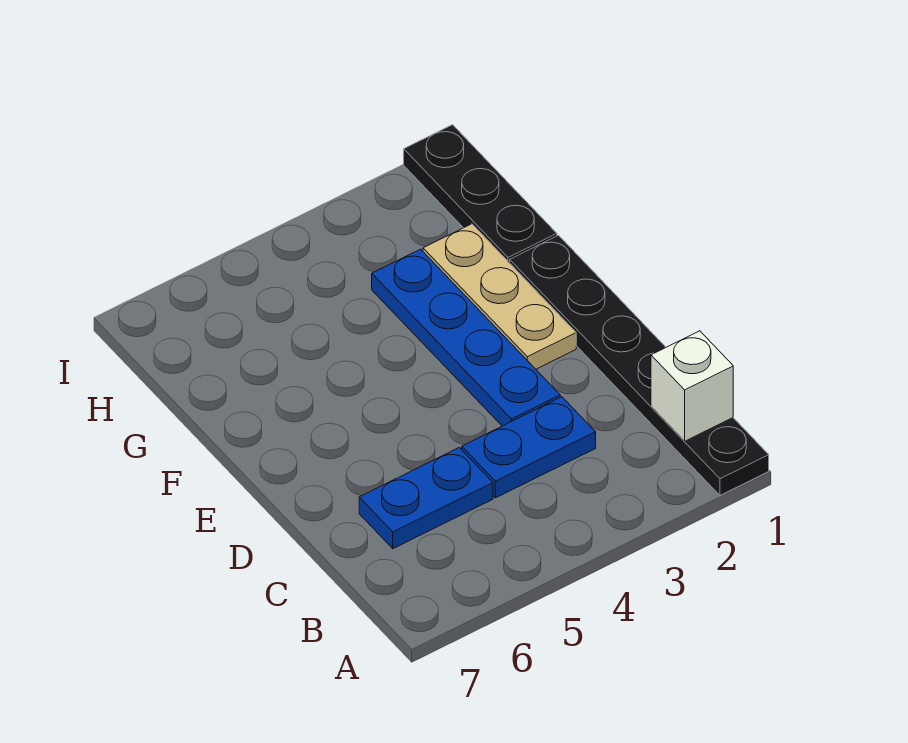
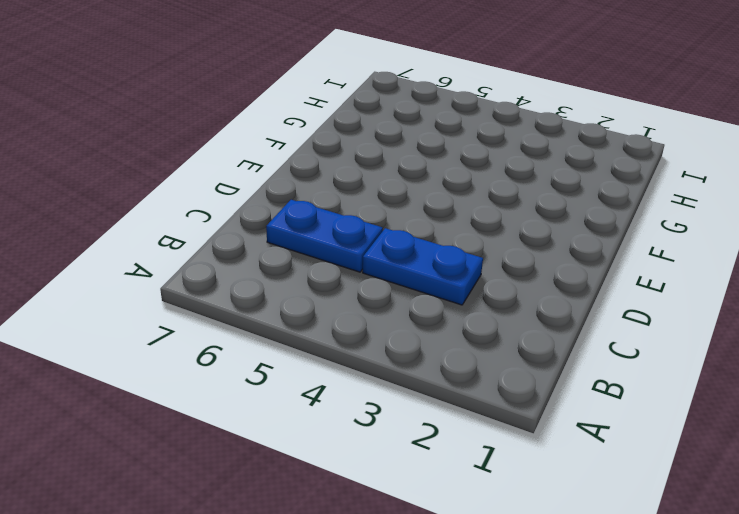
none -> black plate A1:F1 level 1
none -> blue plate D3:G3 level 1

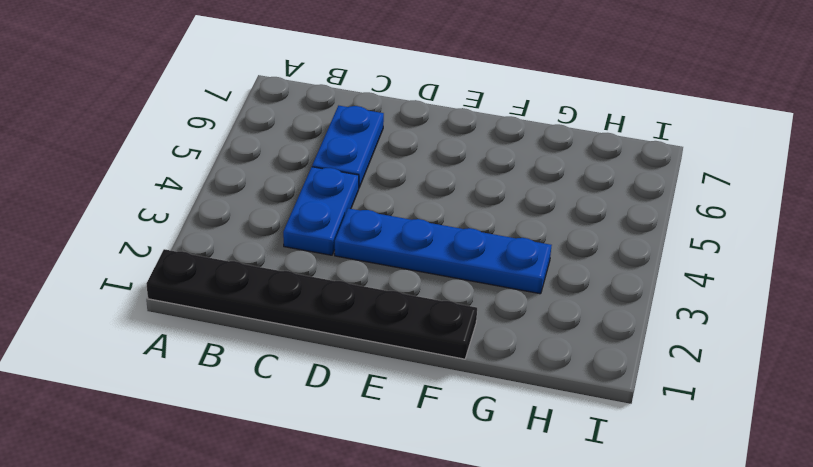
none -> tan plate E2:G2 level 1
none -> black plate G1:I1 level 1

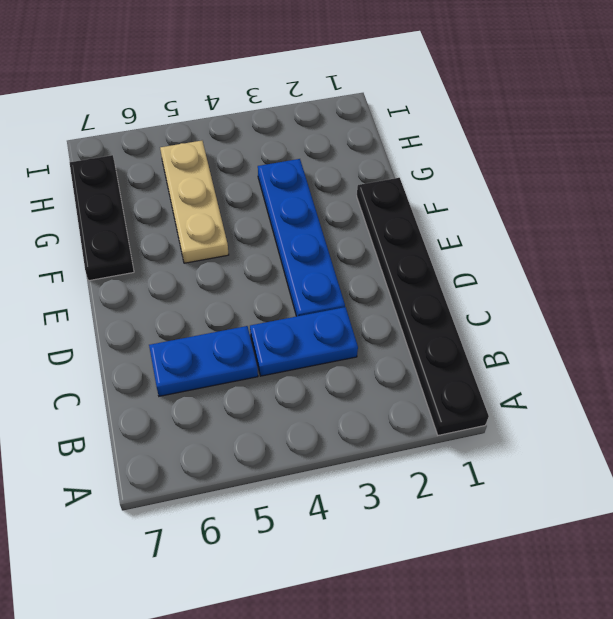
tan plate F5:H5 level 1 -> tan plate E2:G2 level 1
black plate F7:H7 level 1 -> black plate G1:I1 level 1
none -> white brick B1 level 2

